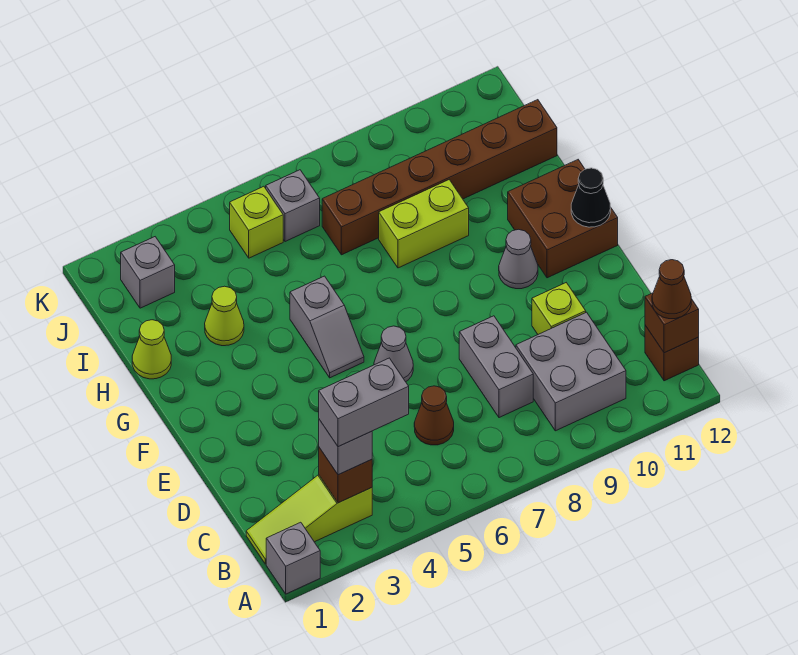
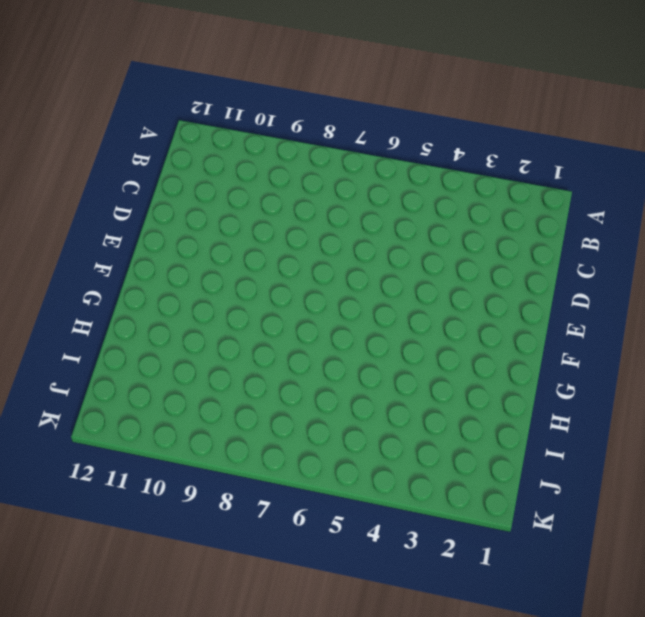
none -> grey brick A1 level 1
none -> lime slope B1:B3 level 1 top 3
none -> grey brick B9:C10 level 1

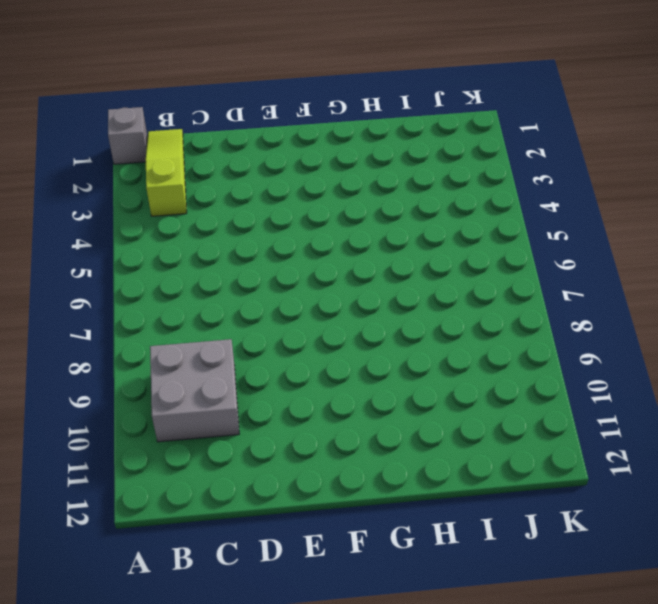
none -> brown brick B12 level 1
none -> brown cone C6 level 1
none -> grey brick C8:D8 level 1

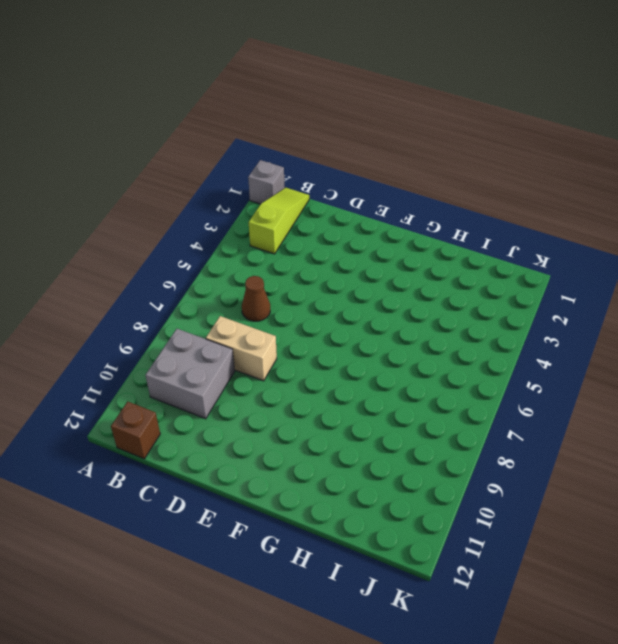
tan brick C8:D8 level 1 -> grey brick C8:D8 level 1
none -> lime brick D10 level 1
none -> grey cone E6 level 1
none -> grey slope F5:G5 level 1 top G

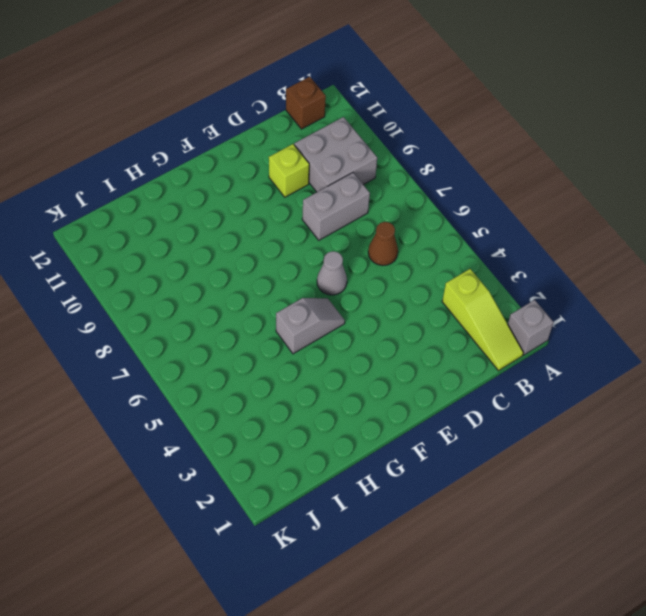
none -> grey cone F10 level 1
none -> brown brick F11:G12 level 1
none -> lime cone H1 level 1

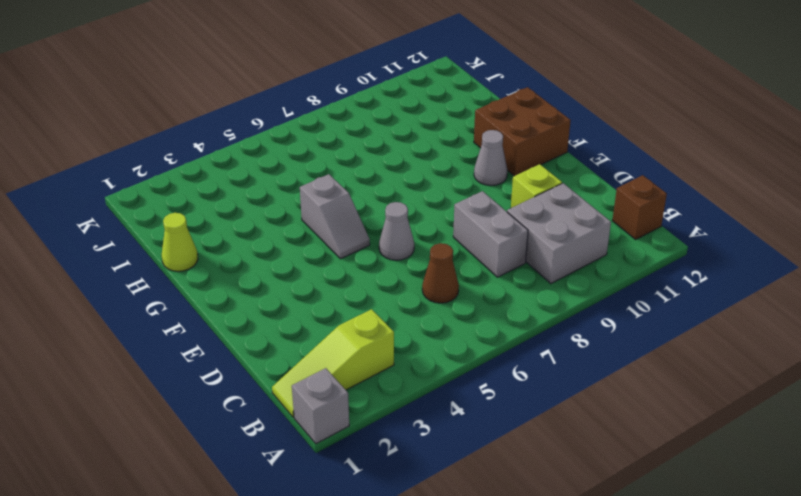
none -> lime cone H3 level 1
none -> lime brick H8:H9 level 1
none -> brown brick I7:I12 level 1

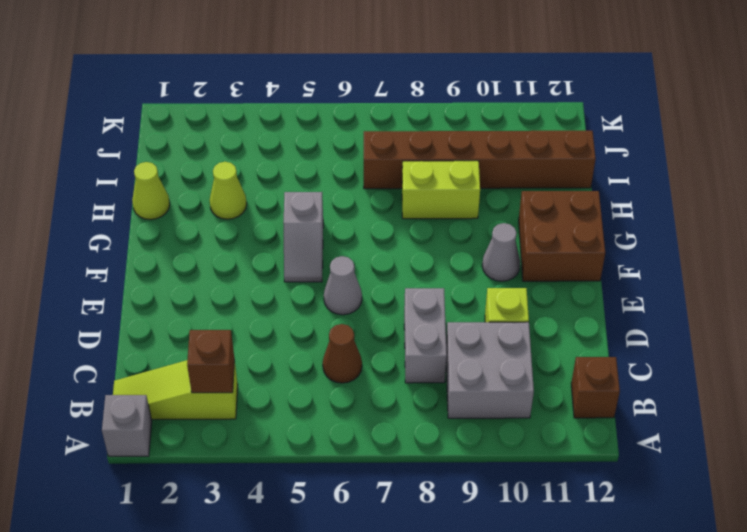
none -> grey brick J2 level 1
none -> lime brick J5 level 1
none -> grey brick J6 level 1

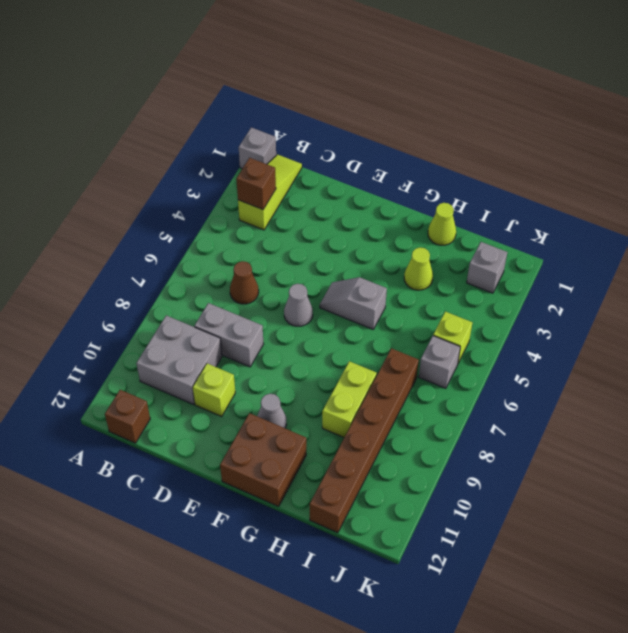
none -> brown brick B12 level 2
none -> black cone F12 level 2
none -> grey brick B3 level 3

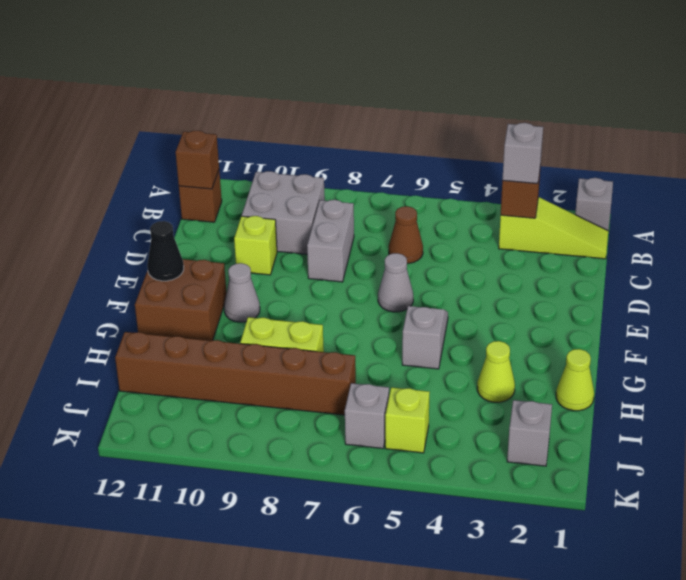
none -> brown cone B12 level 3
none -> grey brick B3:B4 level 4

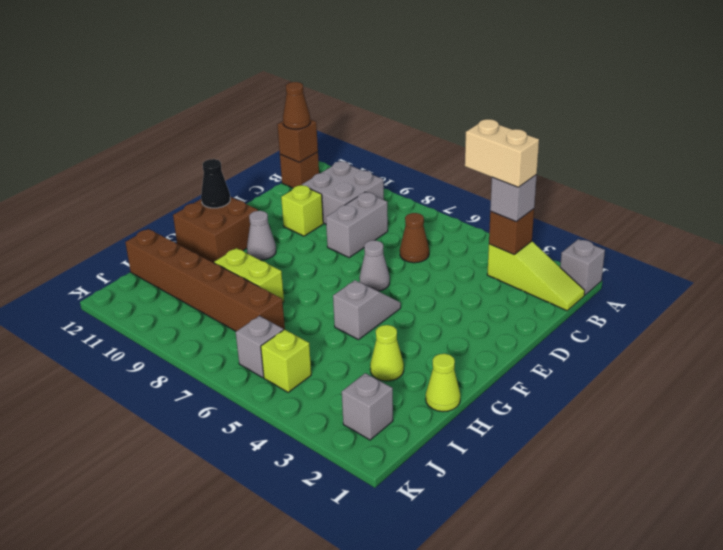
tan brick B3:B4 level 4 -> grey brick B3:B4 level 4

